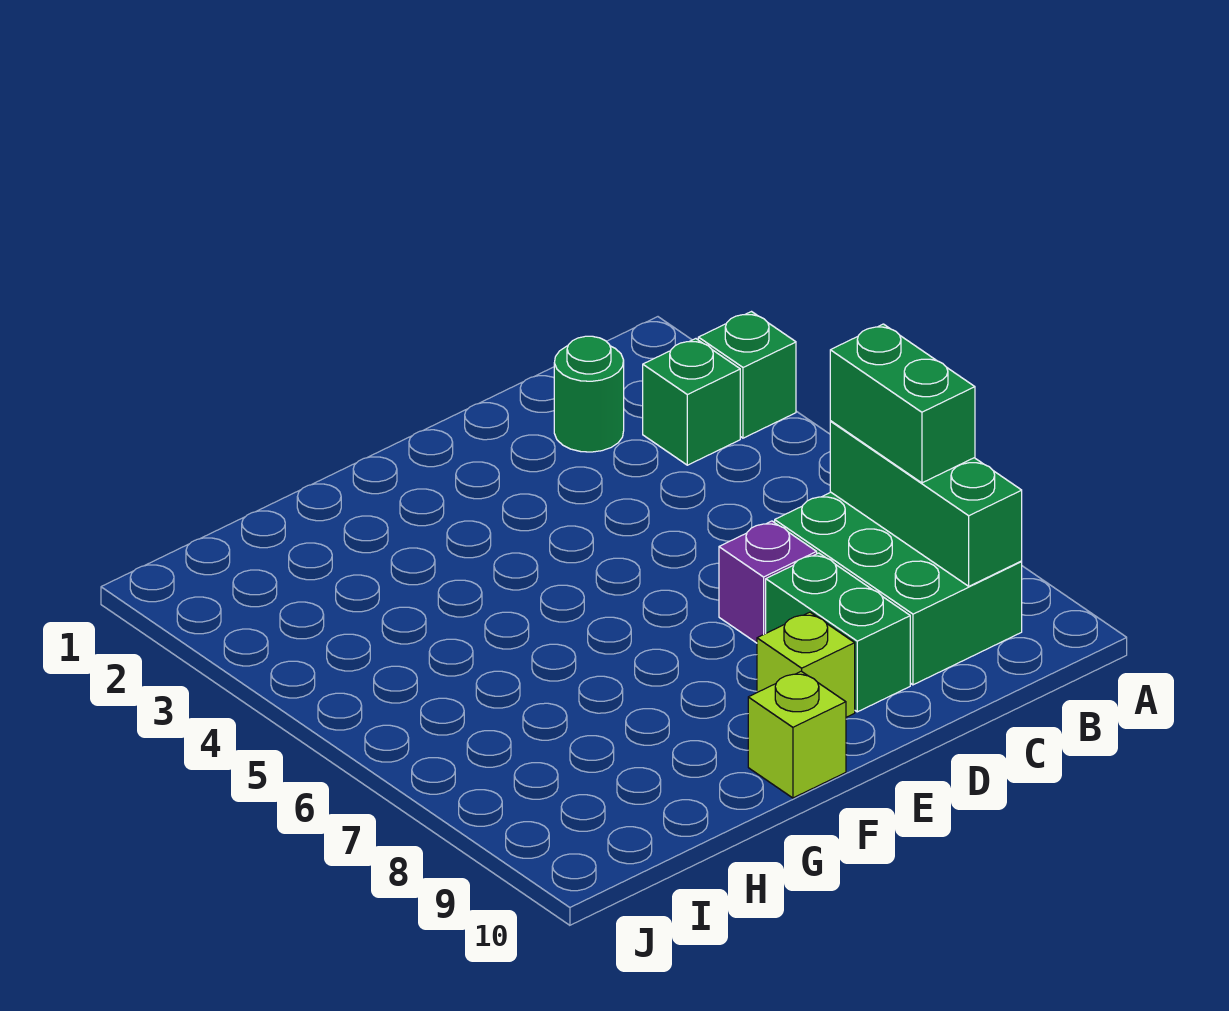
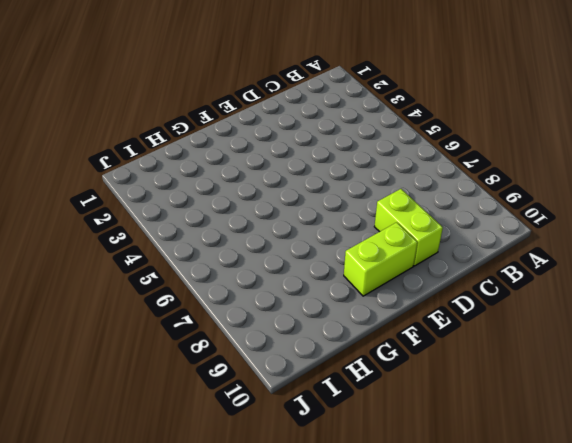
lime brick D8:D9 level 1 -> green brick D8:D9 level 1
lime brick E9:F9 level 1 -> lime brick E9 level 1
none -> green brick A3 level 1
none -> green brick B3 level 1

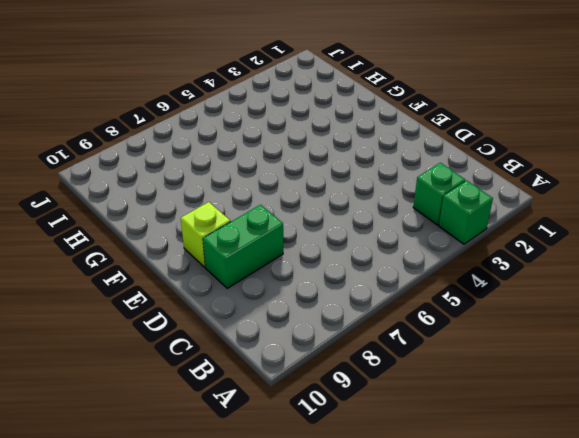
none -> green brick B7:C9 level 1
none -> green round brick C2 level 1

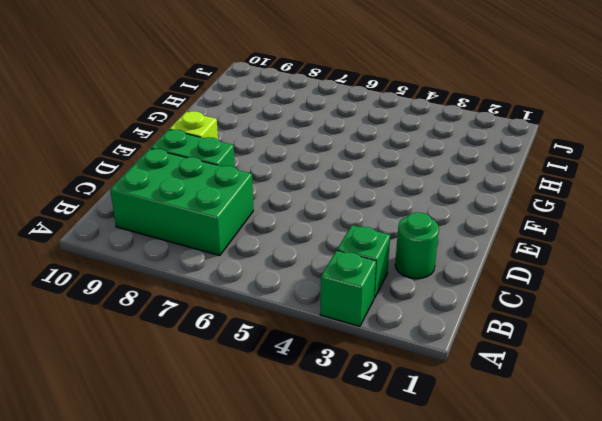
none -> purple brick D7 level 1
none -> lime brick F10 level 1

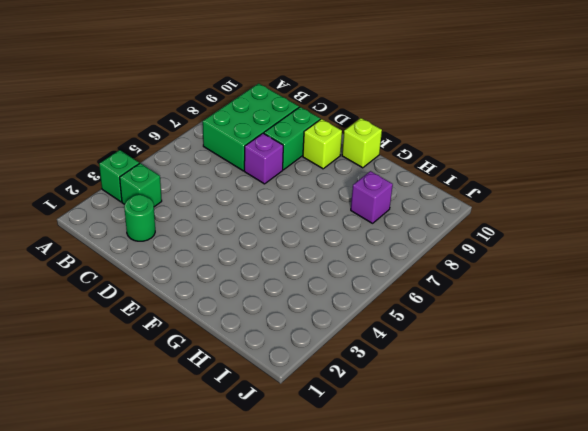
purple brick H8 level 1 -> none
none -> green brick B7:B9 level 2
none -> green brick B7:B8 level 3

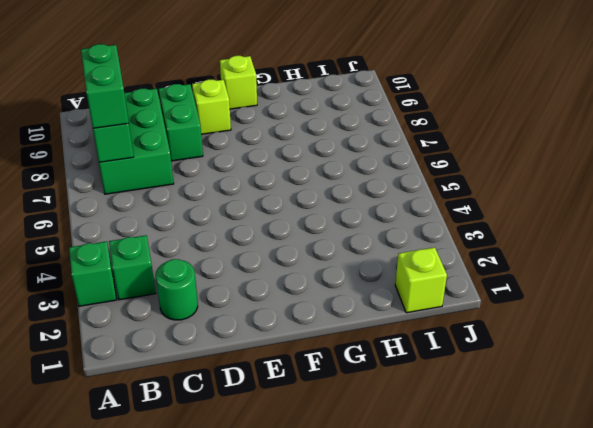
lime brick I1 level 1 -> none
none -> purple brick D7 level 1

